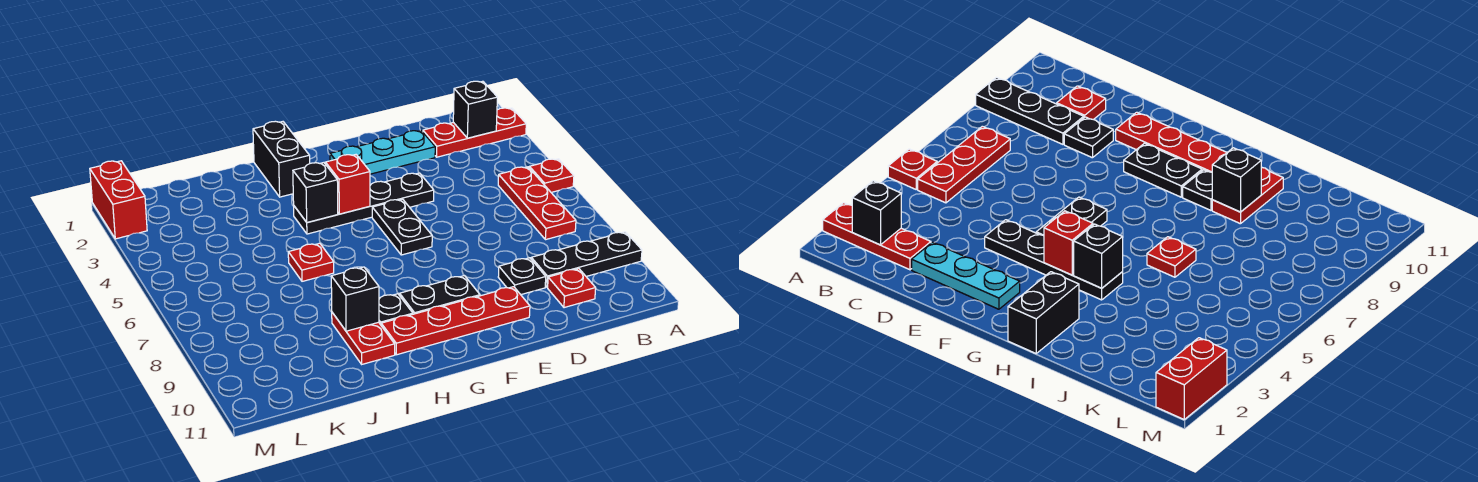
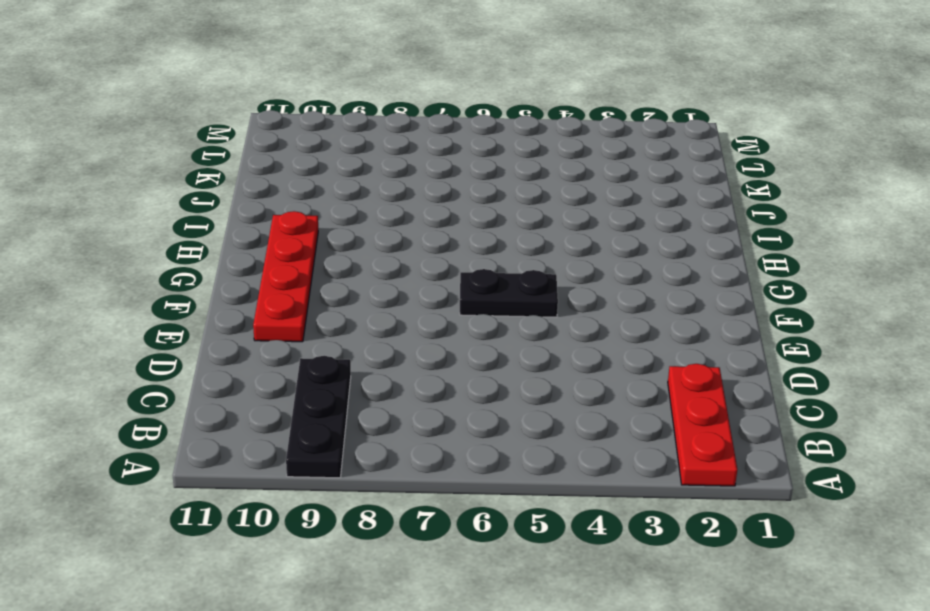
none -> red plate A5 level 1
none -> red plate B5:B7 level 1
none -> red plate C10 level 1

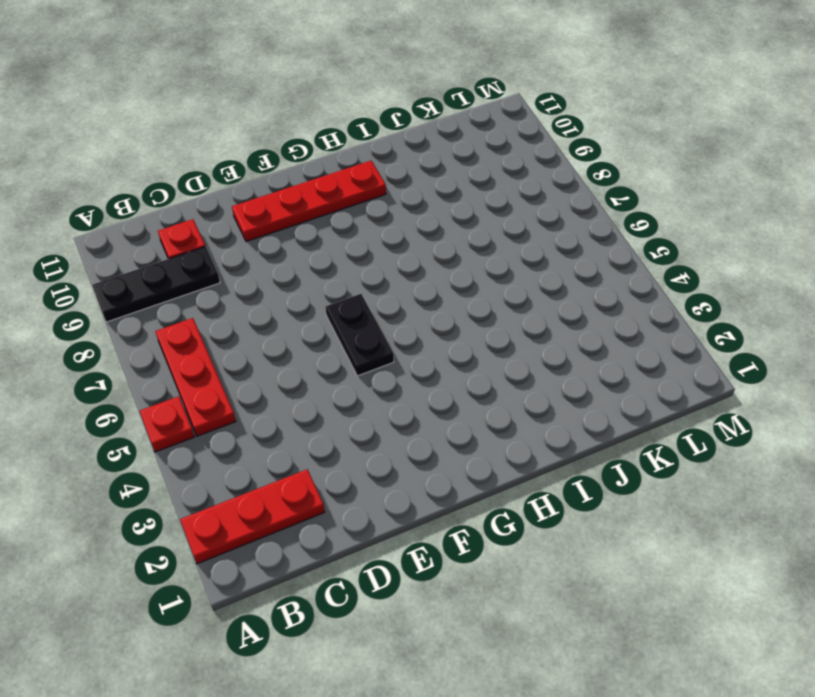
none -> cyan plate D2:F2 level 1
none -> black plate D9 level 1
none -> black plate E4:H4 level 1

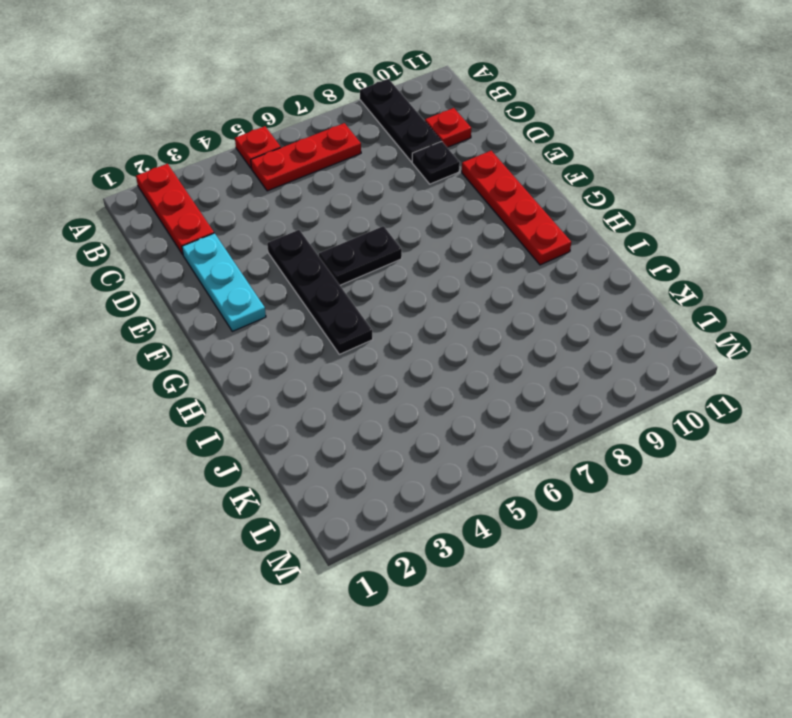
none -> black plate F9:G9 level 1
none -> black brick H1:H2 level 1
none -> black plate H9 level 1

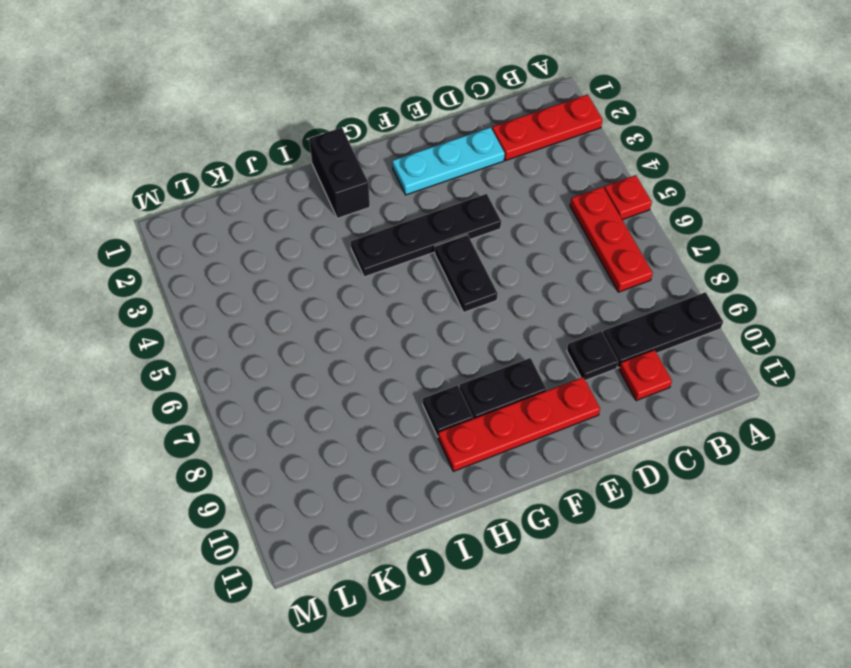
none -> red plate I6 level 1
none -> red plate I9:I10 level 1
none -> red brick M1:M2 level 1

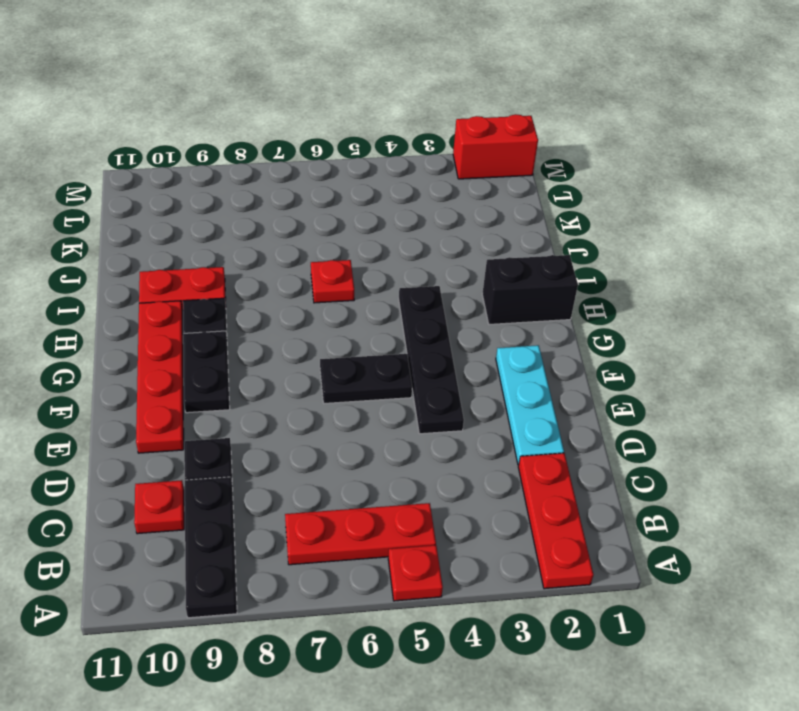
none -> black brick B2 level 2
none -> red brick G4 level 2
none -> black brick H4 level 2

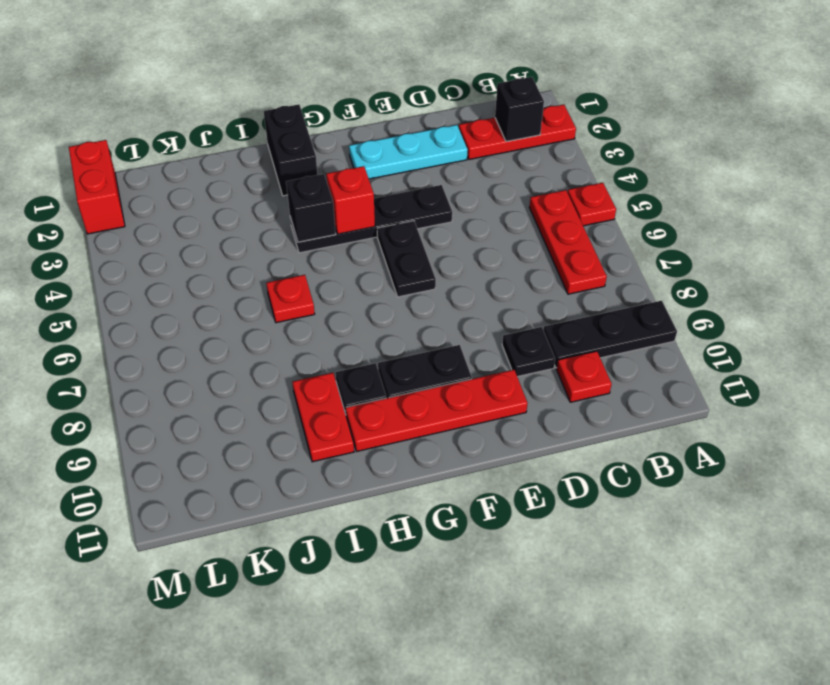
none -> black brick I9 level 2

